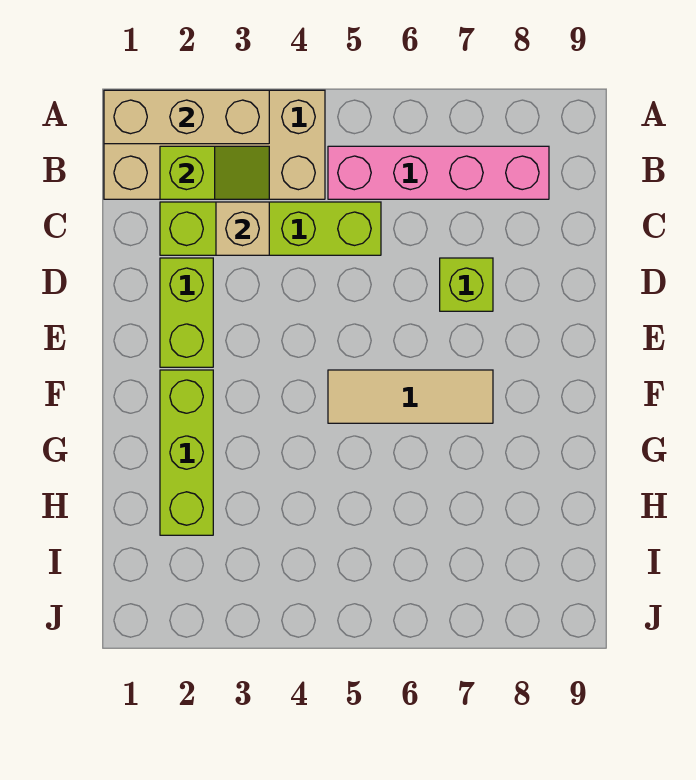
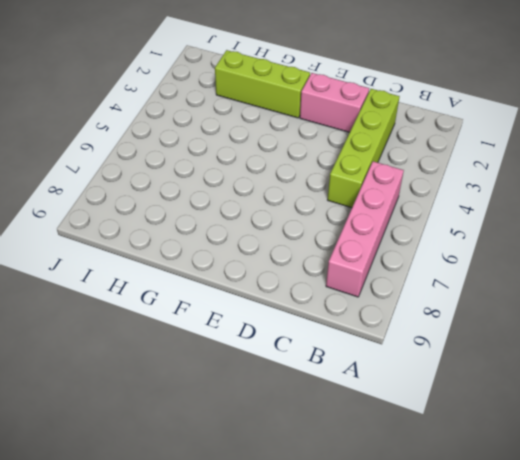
pink brick D2:E2 level 1 -> lime brick D2:E2 level 1
none -> tan brick A1:B4 level 1
none -> lime brick D7 level 1

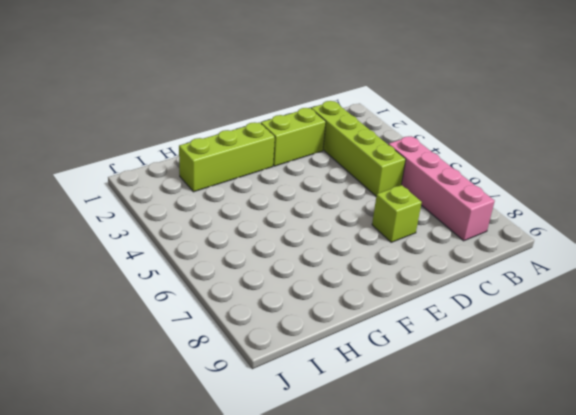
none -> tan brick A1:B4 level 1
none -> tan tile F5:F7 level 1

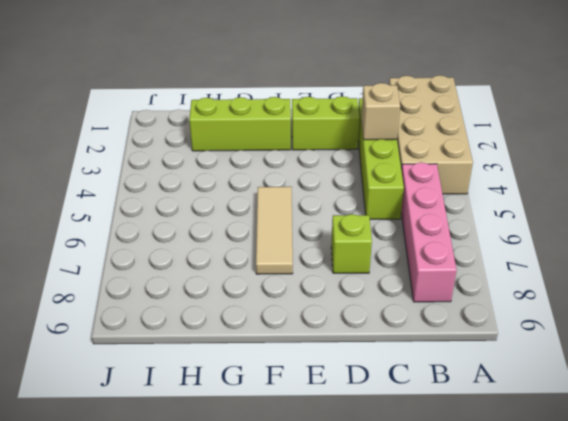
none -> tan brick A1:A3 level 2
none -> lime slope B2:B3 level 2 top 2

